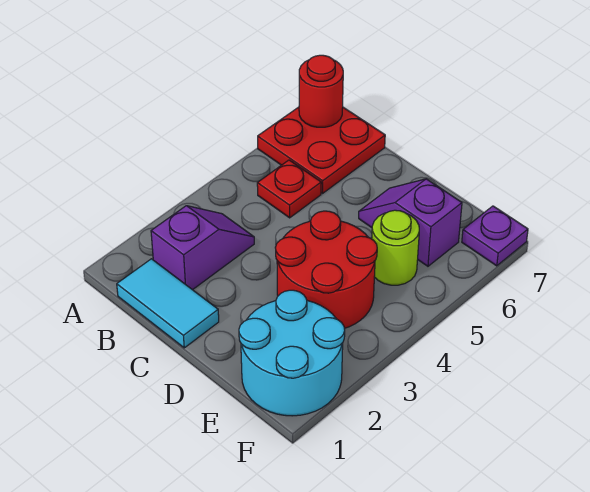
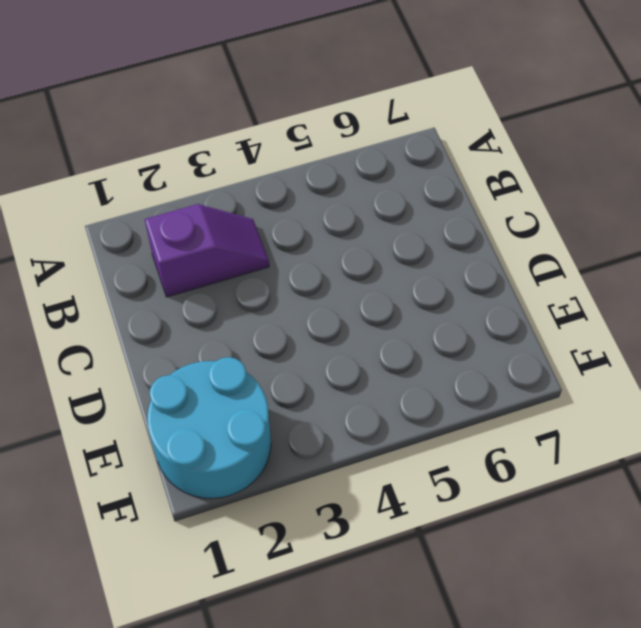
none -> red plate A6:B7 level 1
none -> cyan tile B1:C1 level 1

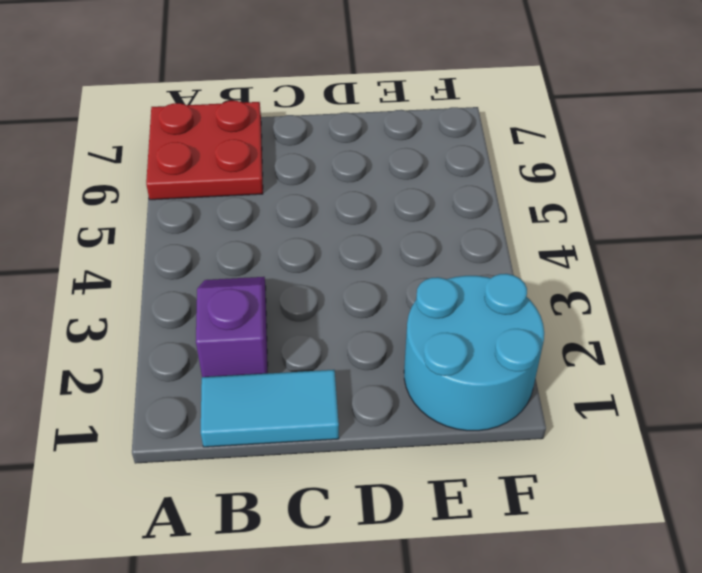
none -> red plate B5 level 1
none -> red round brick D3:E4 level 1

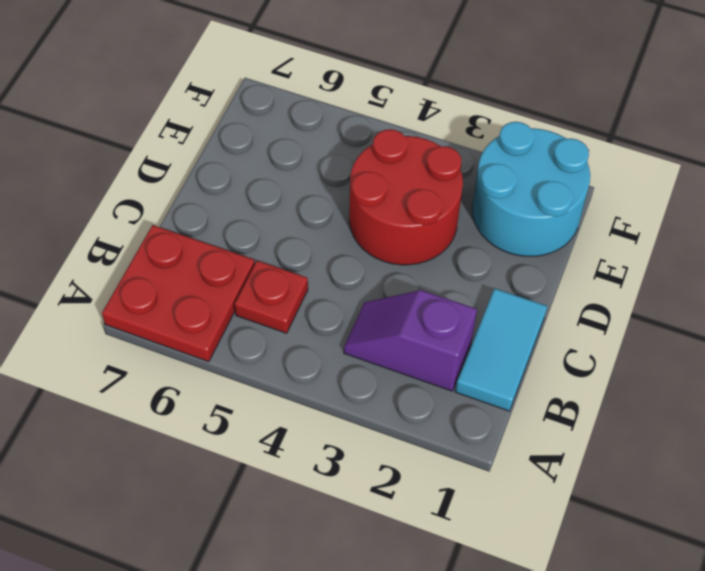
none -> purple slope D6:E6 level 1 top E
none -> lime round brick E5 level 1

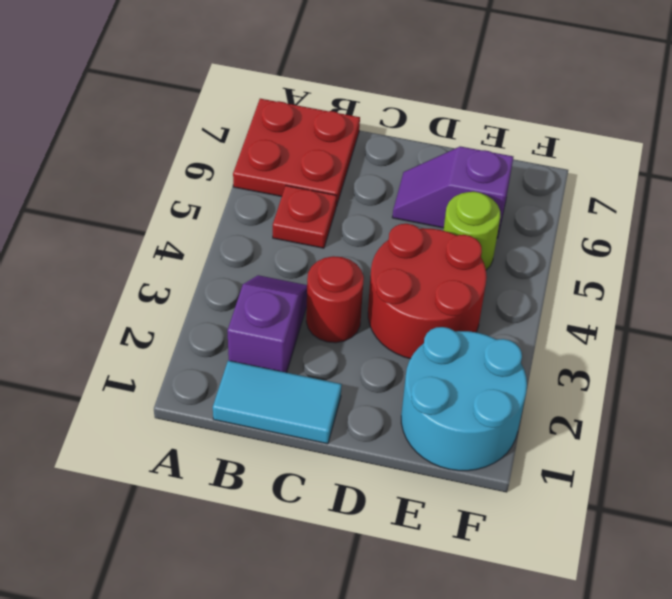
red round brick C3 level 1 -> red round brick A7 level 2
none -> purple plate F7 level 1

